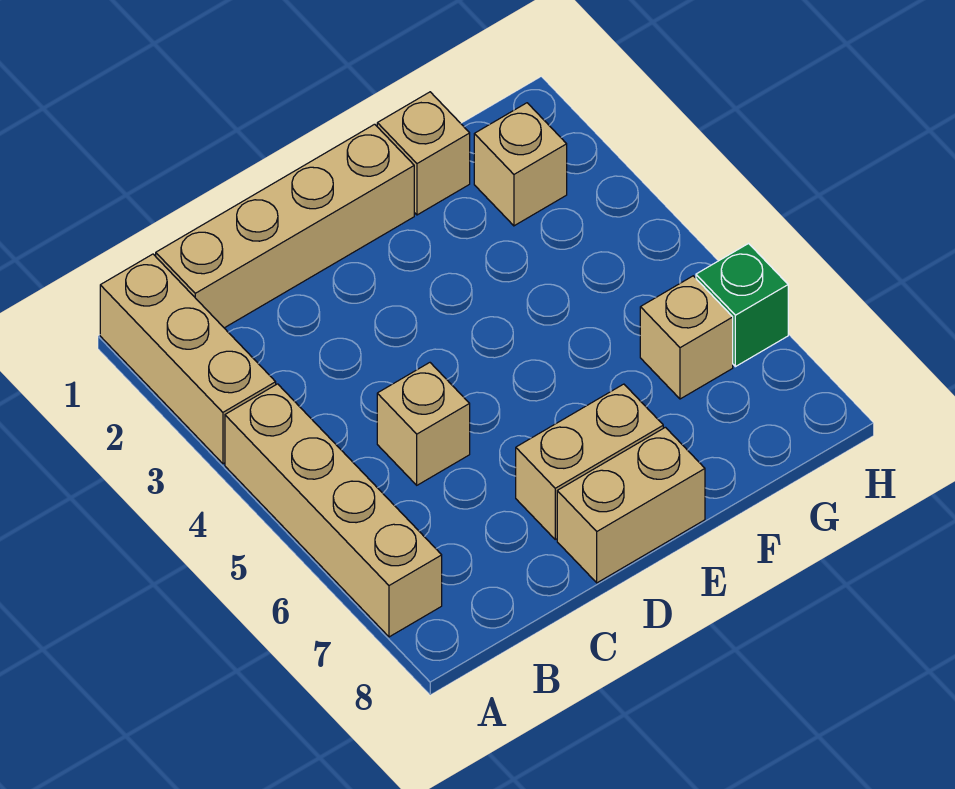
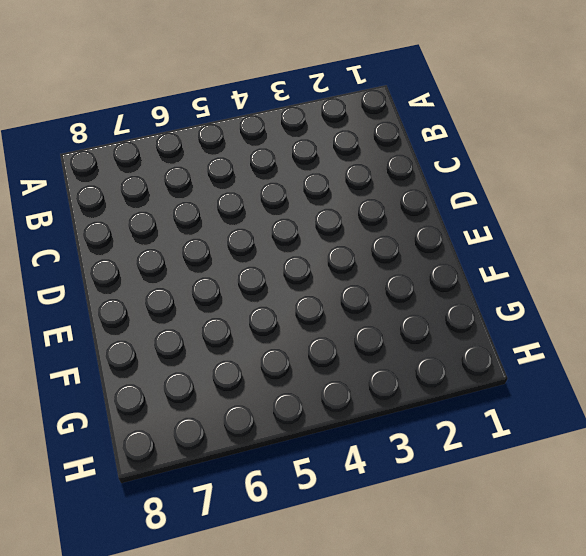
none -> tan brick A1:A3 level 1
none -> tan brick A4:A7 level 1

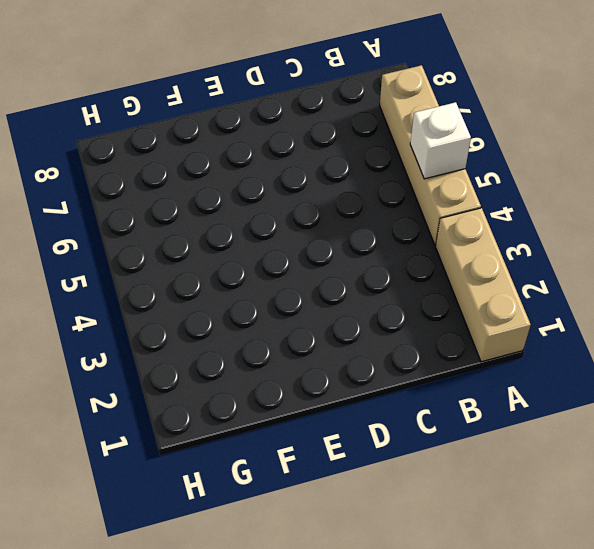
white brick A5 level 2 -> none
none -> tan brick B1:E1 level 1
none -> tan brick C5 level 1

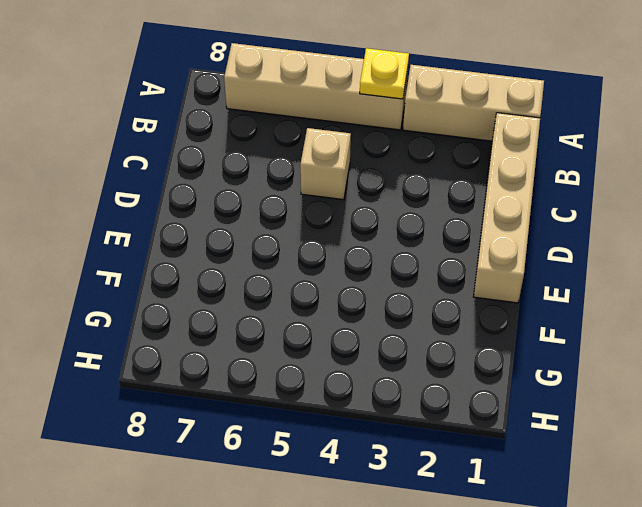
yellow plate A4 level 2 -> none
none -> tan brick D7:E7 level 1
none -> tan brick D8:E8 level 1

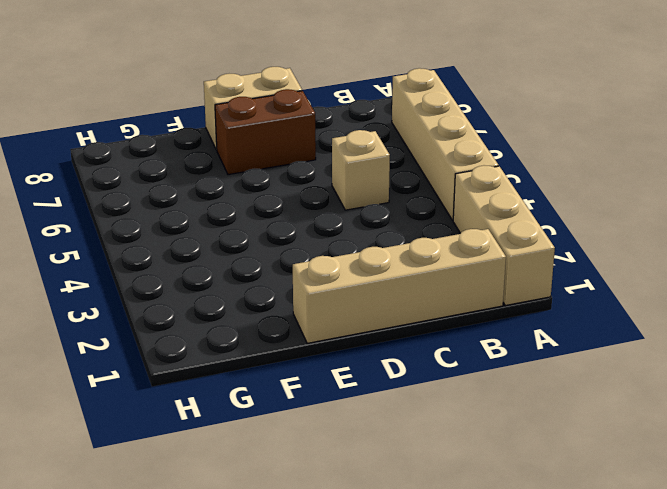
brown brick D7:E7 level 1 -> tan brick D7:E7 level 1
none -> tan brick F1 level 1
none -> tan brick G2 level 1

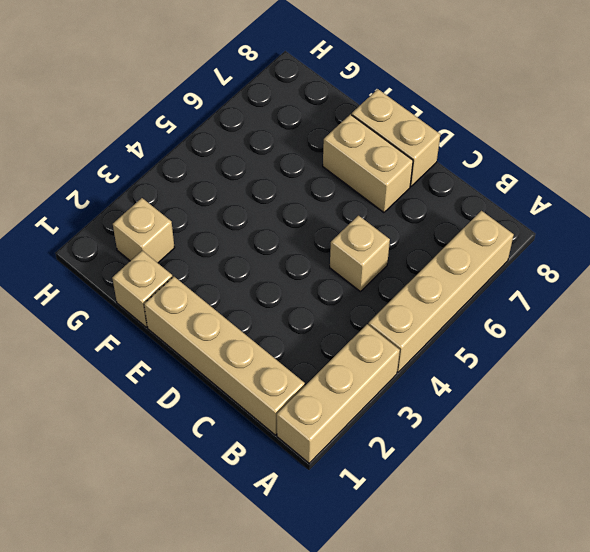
none -> tan brick G6 level 1
none -> green brick H6 level 1

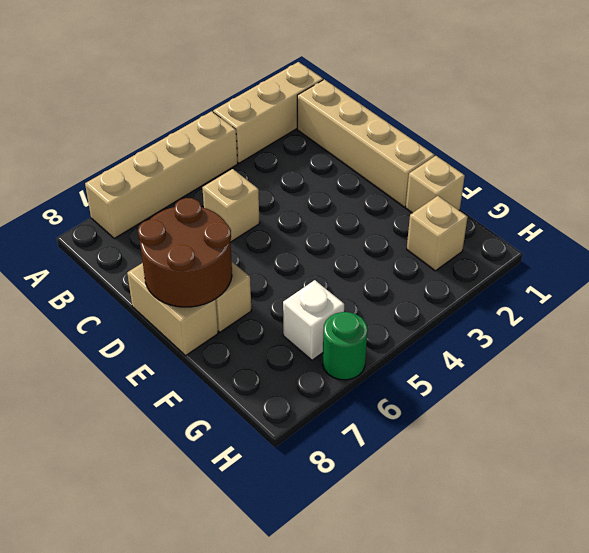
brown round brick D7:E8 level 2 -> none
white brick G6 level 1 -> tan brick G6 level 1
green round brick H6 level 1 -> green brick H6 level 1

